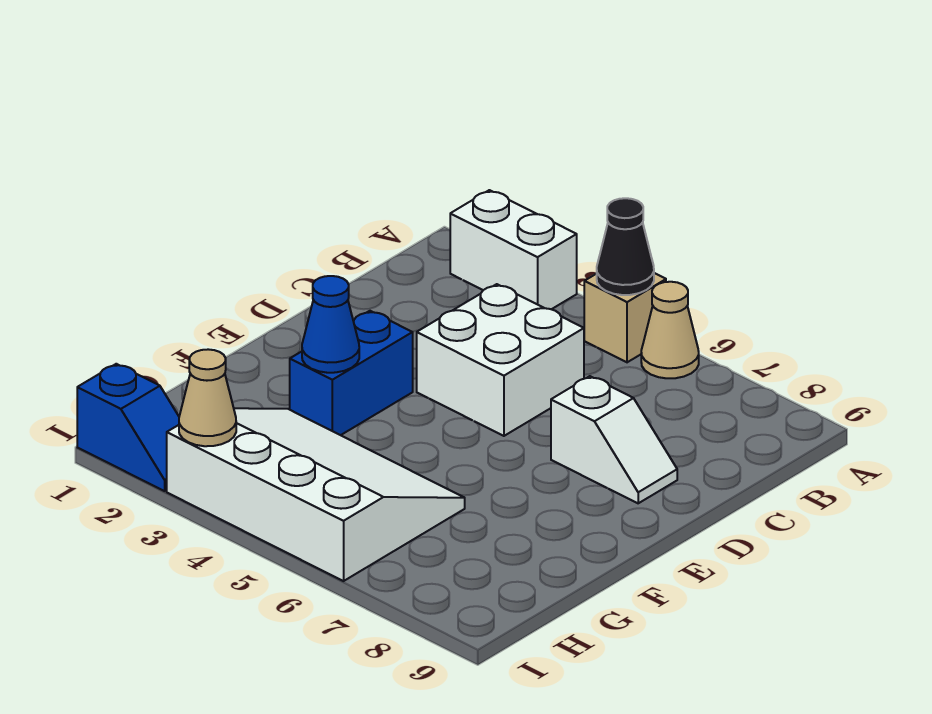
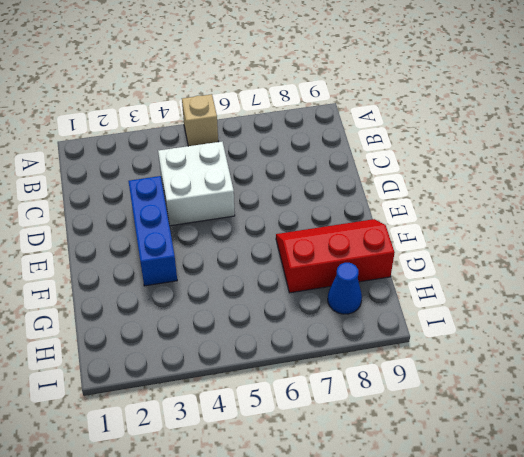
blue brick D3:F3 level 1 -> blue brick E3:F3 level 1
red slope F7:G9 level 1 top G -> none
blue cone H8 level 1 -> blue cone F3 level 2
none -> white brick A2:A3 level 1
none -> tan cone A6 level 1

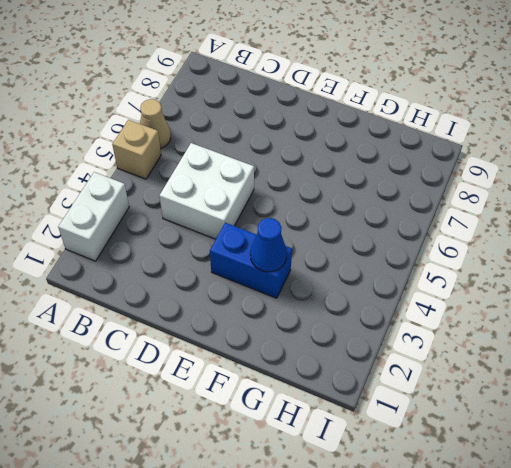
none -> white slope D7:D8 level 1 top 7
none -> white slope G3:I6 level 1 top I

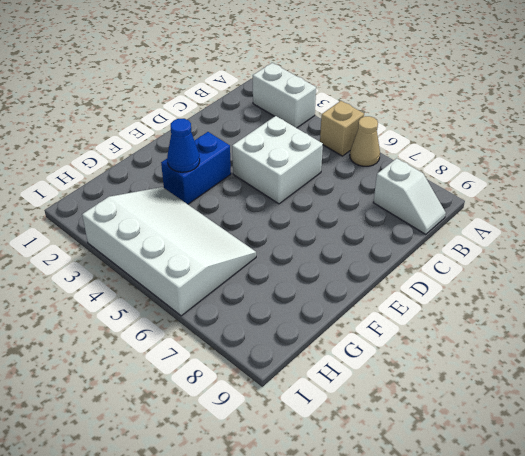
white slope B8:B9 level 1 top 8 -> white slope D7:D8 level 1 top 7
none -> blue slope I1:I2 level 1 top 1
none -> black cone A5 level 2

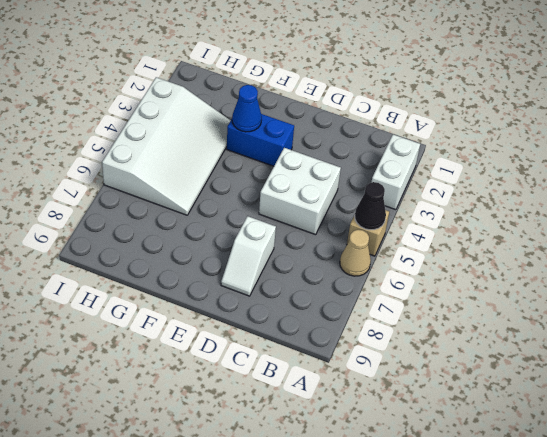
none -> blue slope I1:I2 level 1 top 1
none -> tan cone I3 level 2

